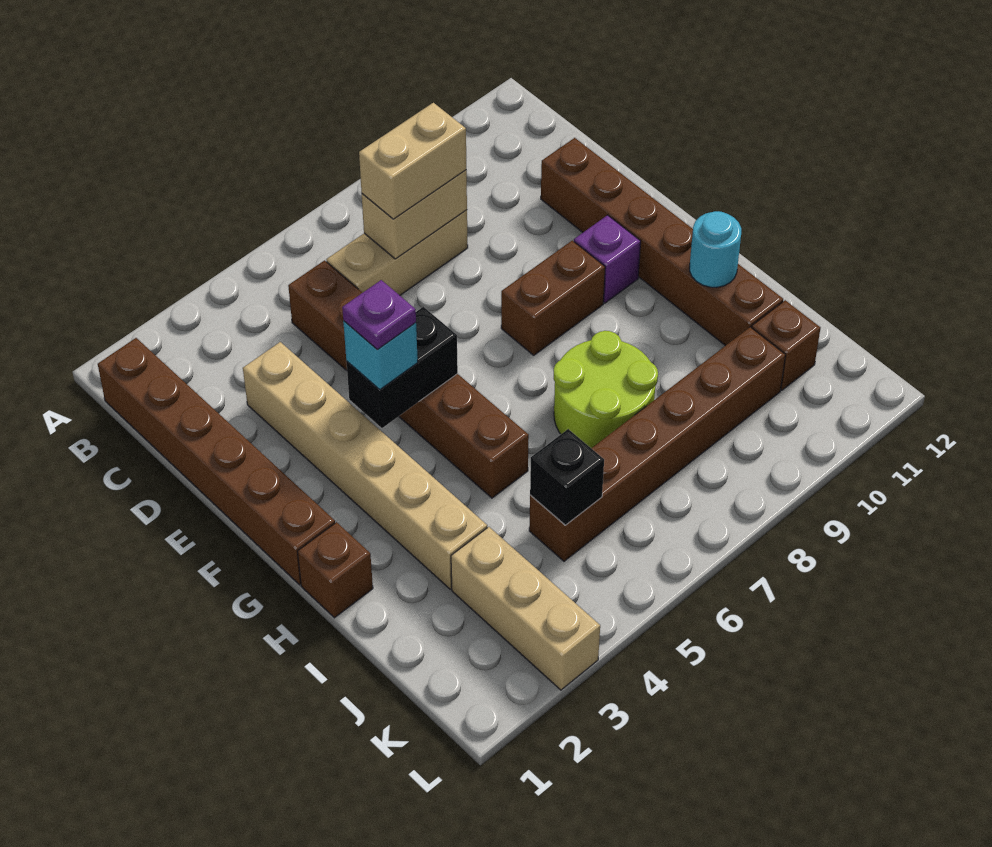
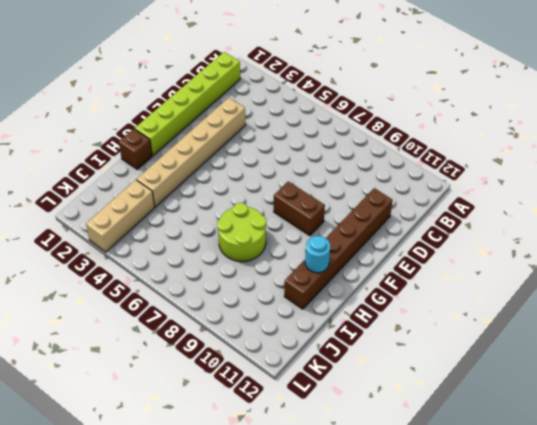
lime brick B1:G1 level 1 -> brown brick B1:G1 level 1
none -> brown brick C5:H5 level 1
none -> tan brick C6:C8 level 1
none -> purple brick F10 level 1

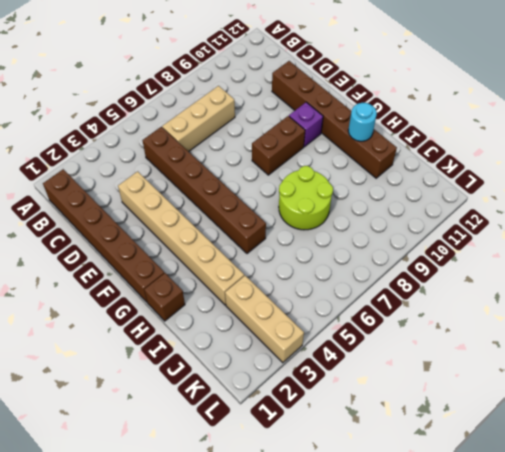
none -> brown brick J5:J10 level 1
none -> brown brick J11 level 1
none -> tan brick C7:C8 level 2

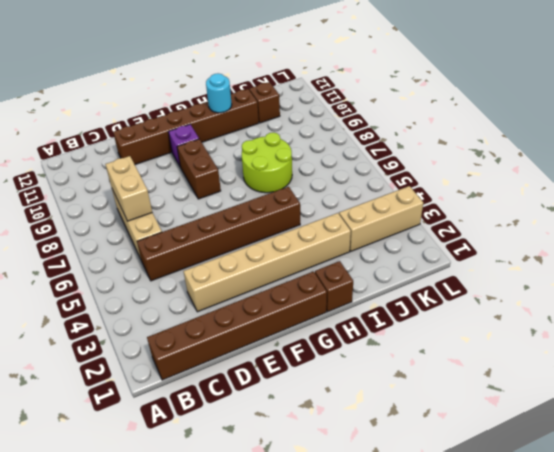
none -> brown brick J5:J10 level 1
none -> black brick F4:F5 level 2
none -> black brick J5 level 2

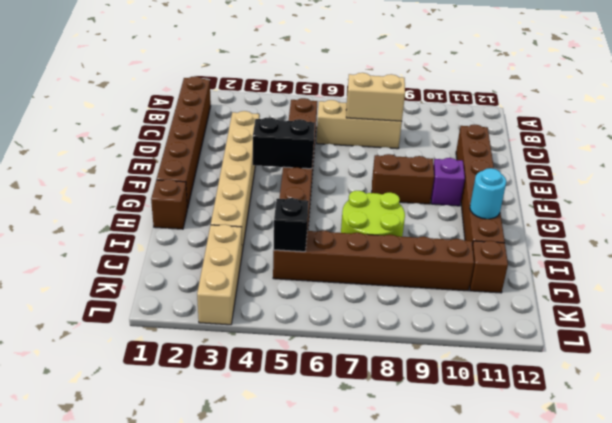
none -> tan brick C7:C8 level 3
none -> cyan brick F4 level 3
none -> purple plate F4 level 4

